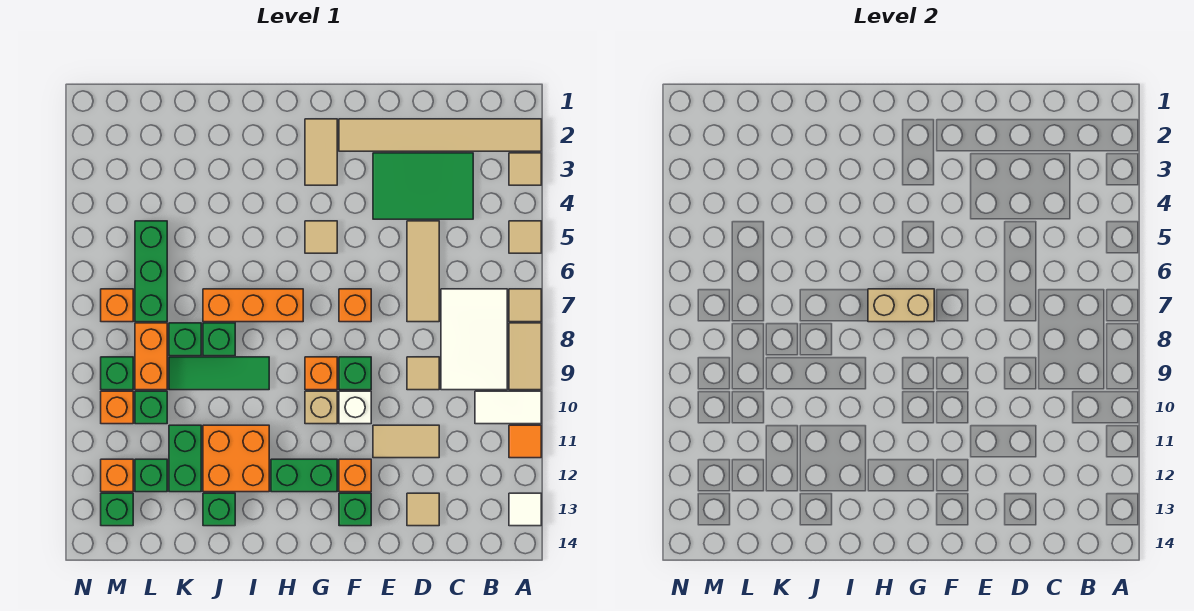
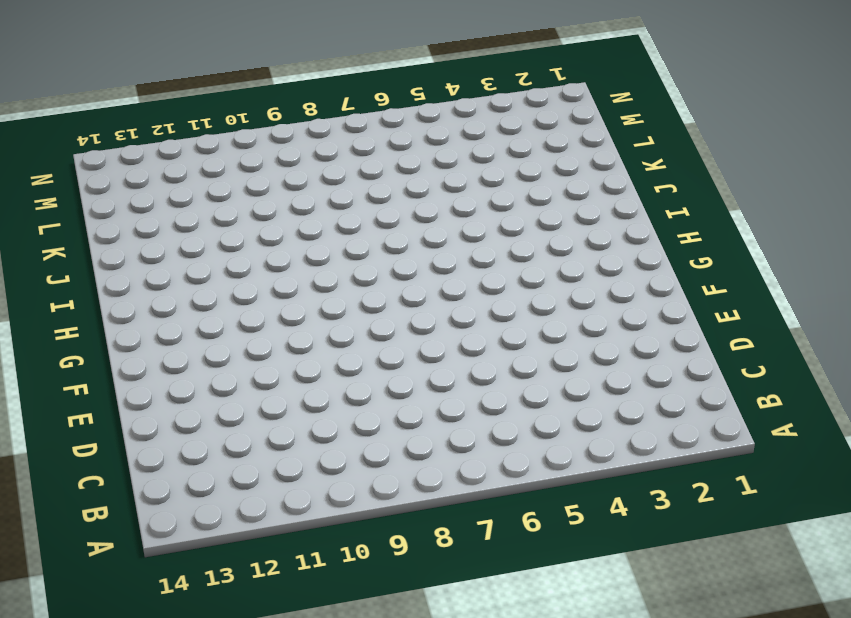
none -> tan tile A2:F2 level 1
none -> tan tile A3 level 1
none -> tan tile A5 level 1
none -> tan tile A7 level 1

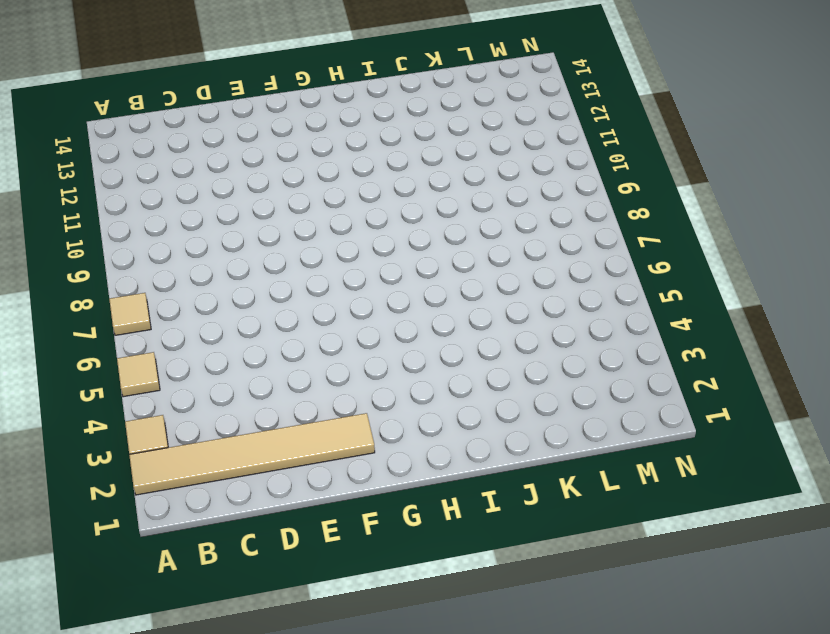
none -> tan tile A8:A9 level 1
none -> white tile A10:B10 level 1
none -> orange tile A11 level 1
none -> white tile A13 level 1

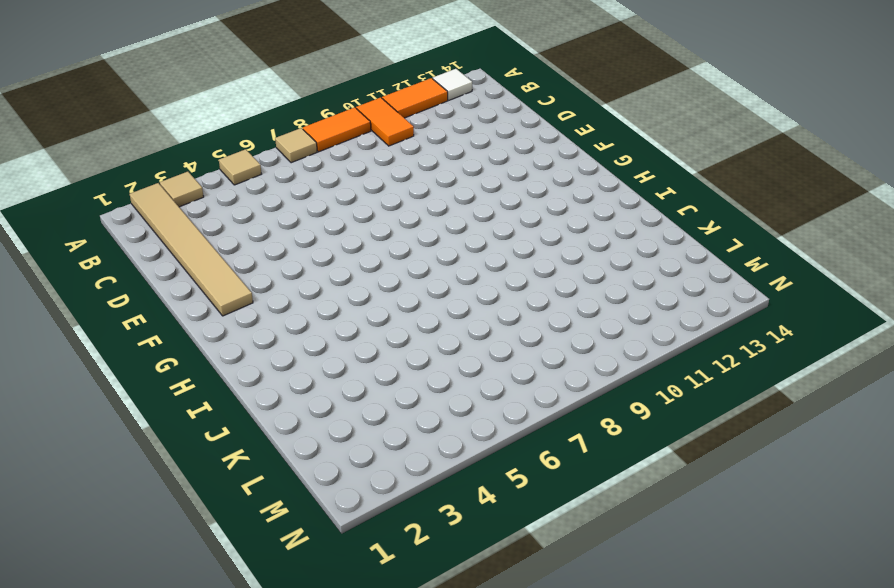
orange tile A8:A9 level 1 -> tan tile A8:A9 level 1
orange tile A10:B10 level 1 -> white tile A10:B10 level 1
orange tile A11:A12 level 1 -> orange tile A11 level 1
none -> white tile B7:C9 level 1
none -> green tile C3:E4 level 1
none -> tan tile D5:D7 level 1
none -> tan tile D9 level 1

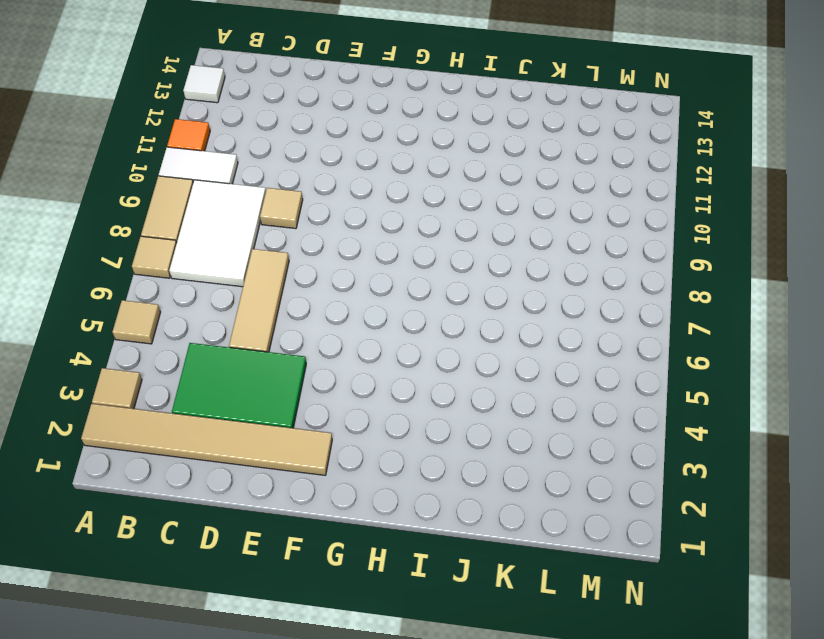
none -> tan tile D11:E11 level 1
none -> tan tile D13 level 1
none -> orange brick F7 level 1
none -> green brick F9 level 1

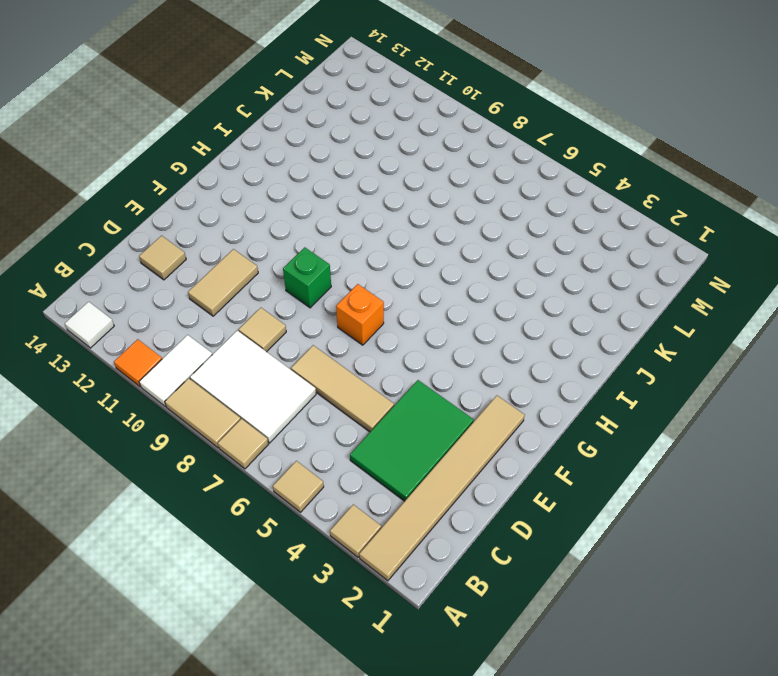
none -> white brick F10 level 1
none -> orange brick F12 level 1
none -> green brick F13 level 1
none -> tan tile G2:G3 level 1

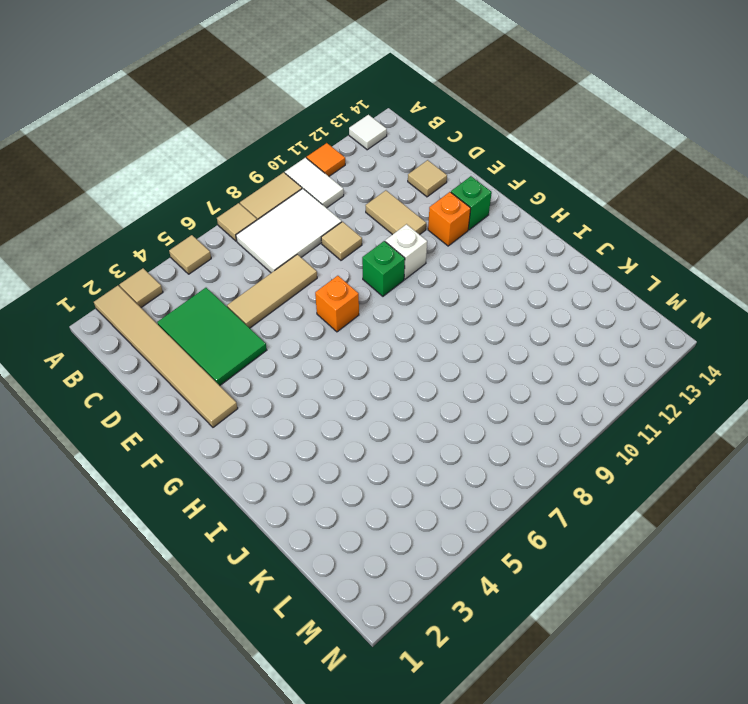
none -> tan tile G2:G3 level 1
none -> tan tile G5 level 1
none -> orange brick G9 level 1
none -> tan brick G10 level 1

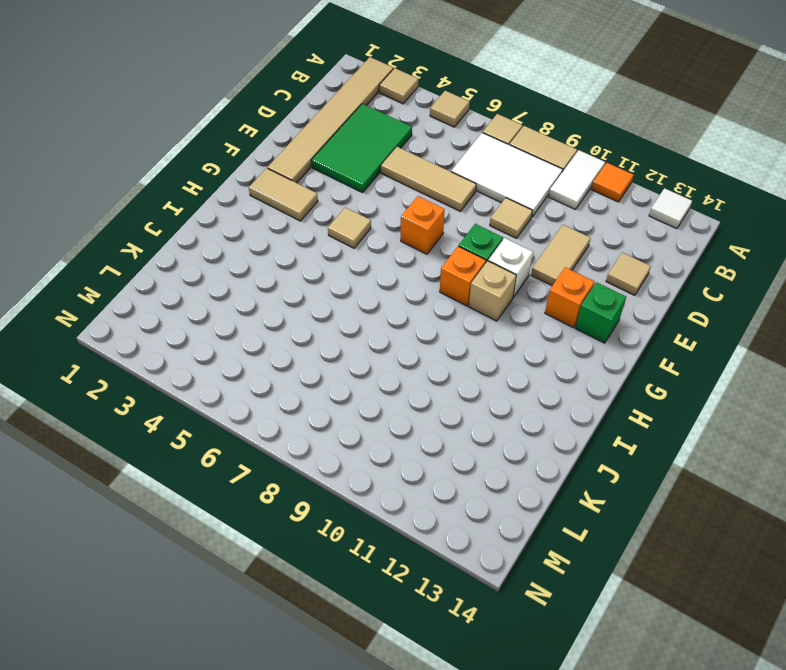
none -> green brick G12:H12 level 1
none -> orange brick H7:J7 level 1
none -> green tile I9:K9 level 1
none -> orange brick I11:J12 level 1

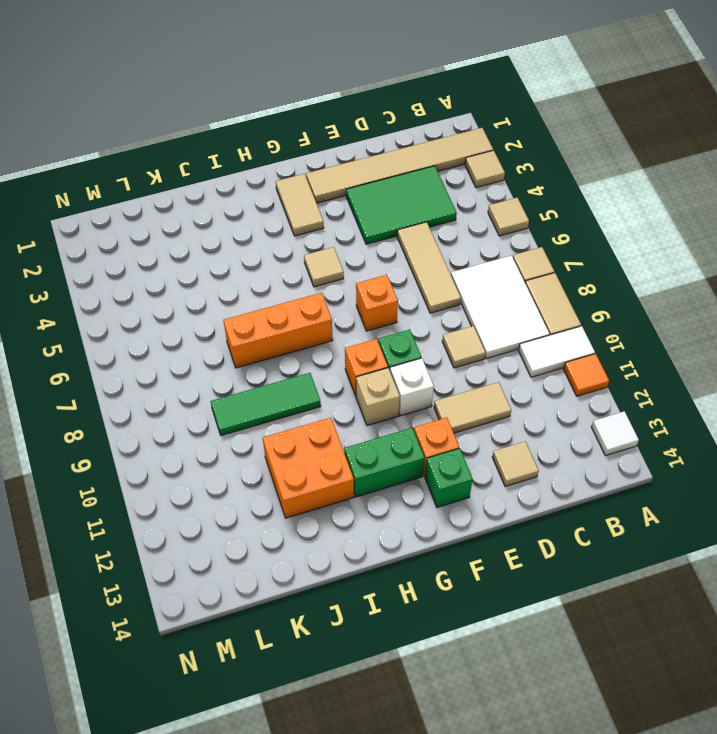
none -> green brick J8 level 1
none -> green brick J13 level 1
none -> green brick K8 level 1
none -> green brick K11:K12 level 1

